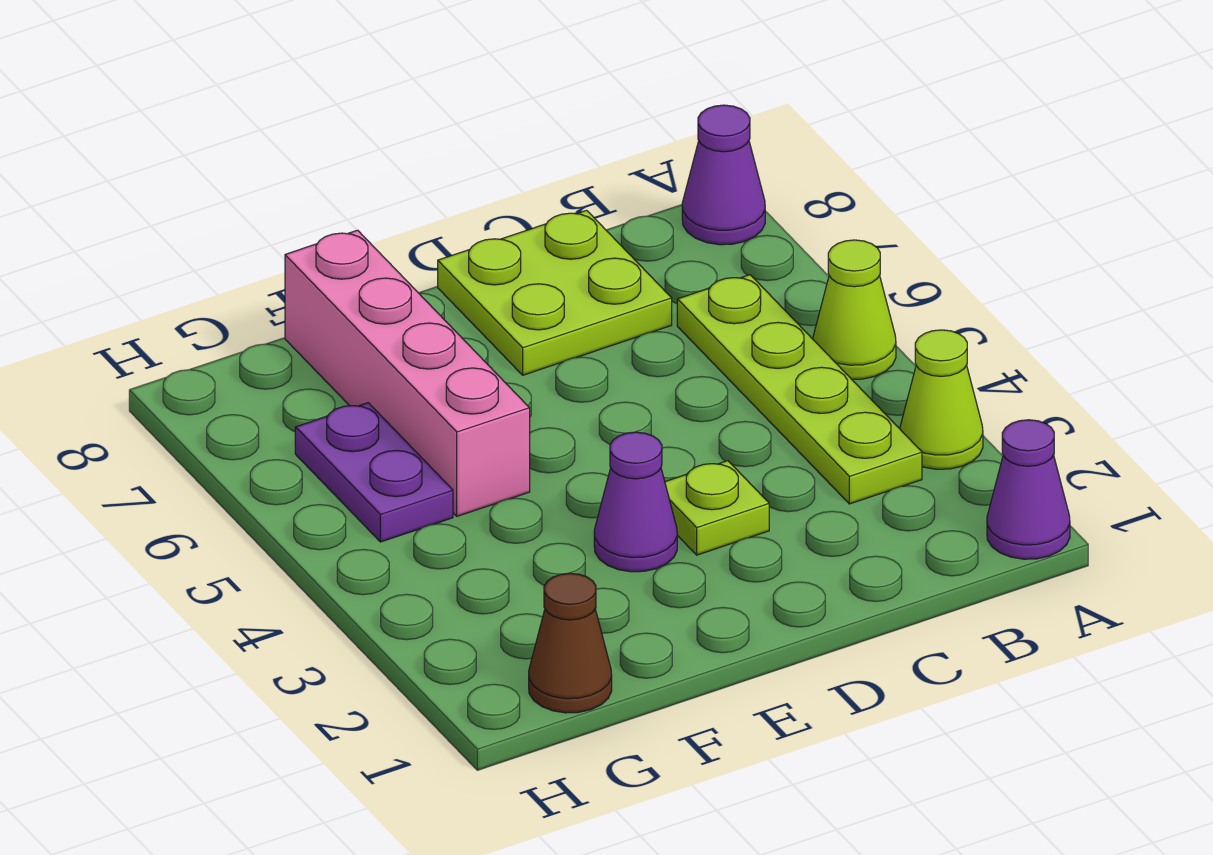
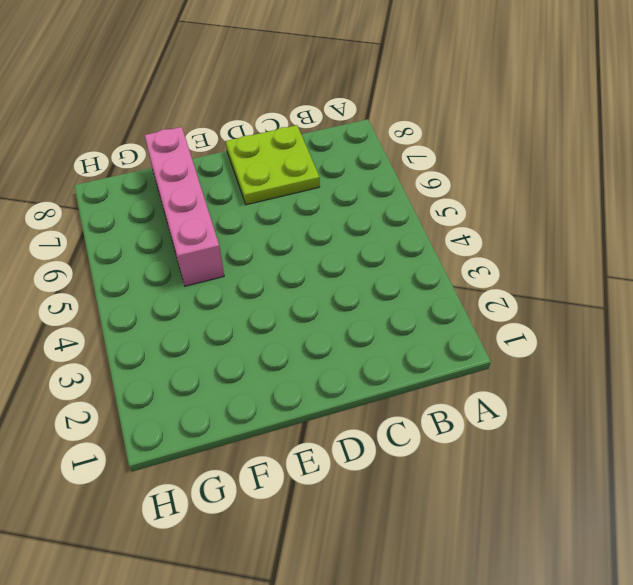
none -> purple cone A1 level 1
none -> lime cone A3 level 1

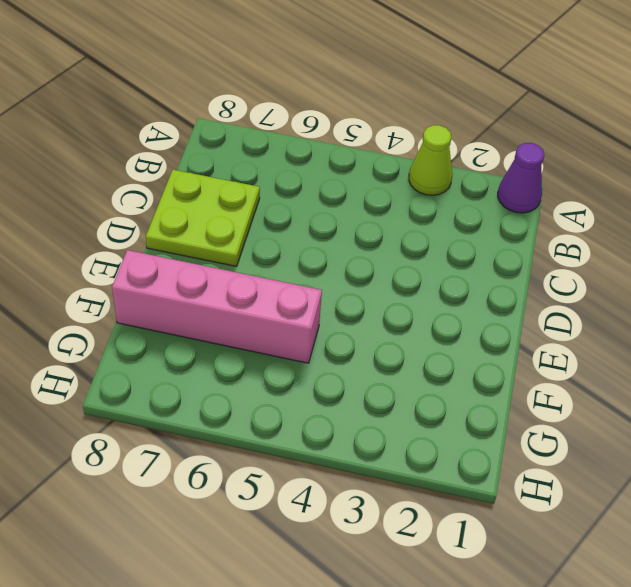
none -> lime cone A5 level 1
none -> purple cone A8 level 1

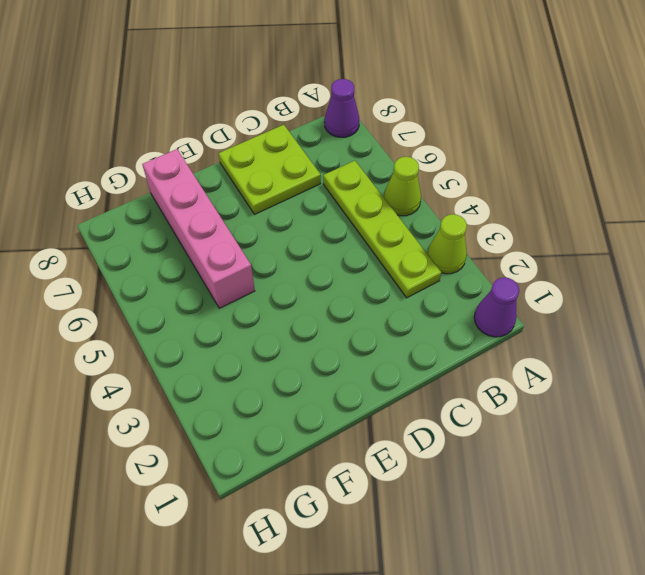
none -> lime plate D3 level 1
none -> purple cone E3 level 1

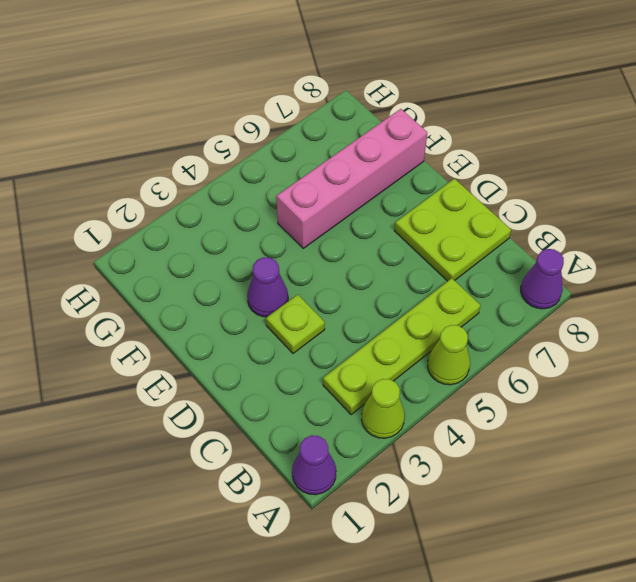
none -> brown cone G1 level 1
none -> purple plate G5:G6 level 1

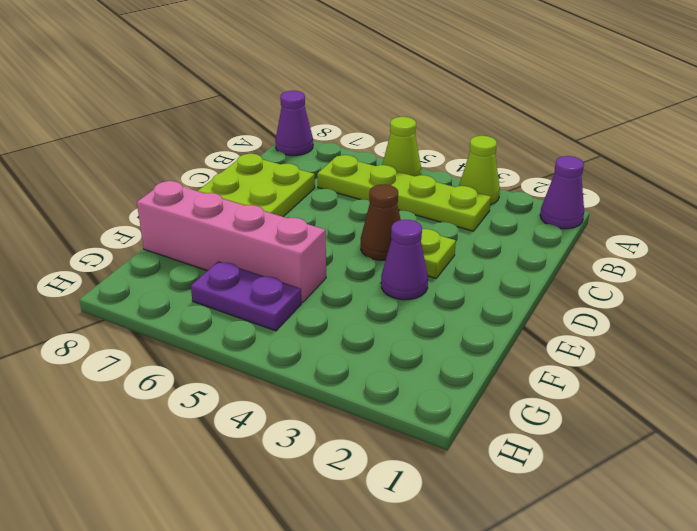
brown cone D4 level 1 -> brown cone G1 level 1

